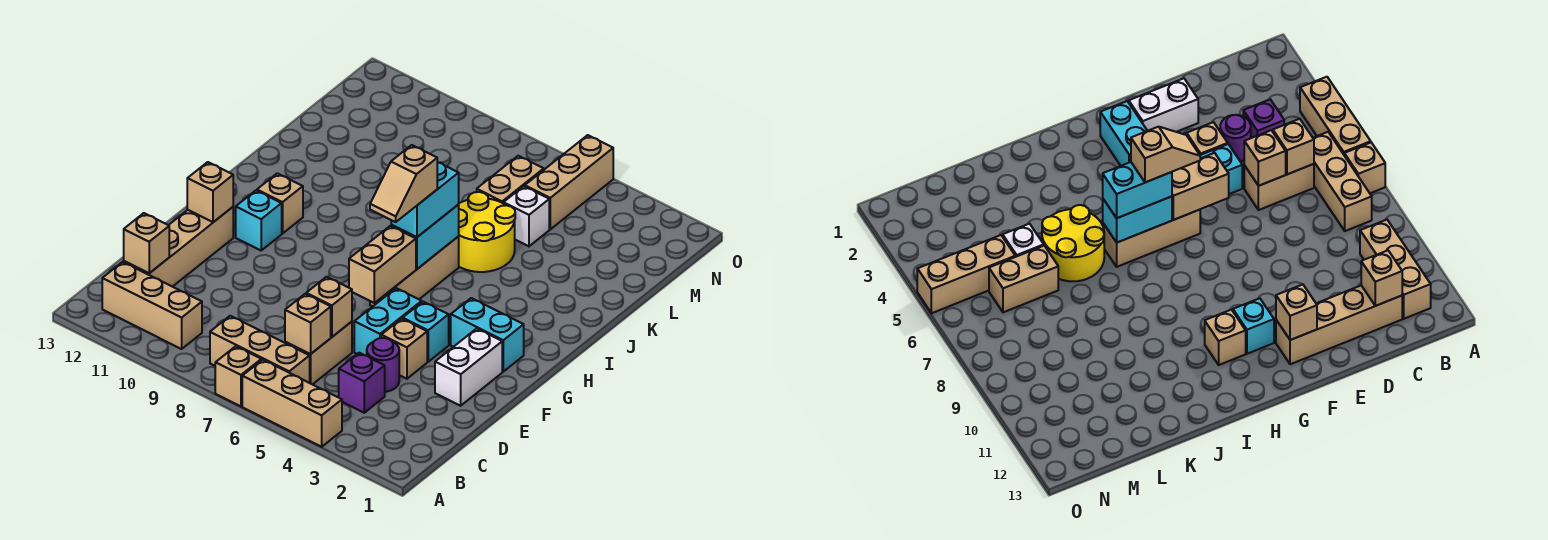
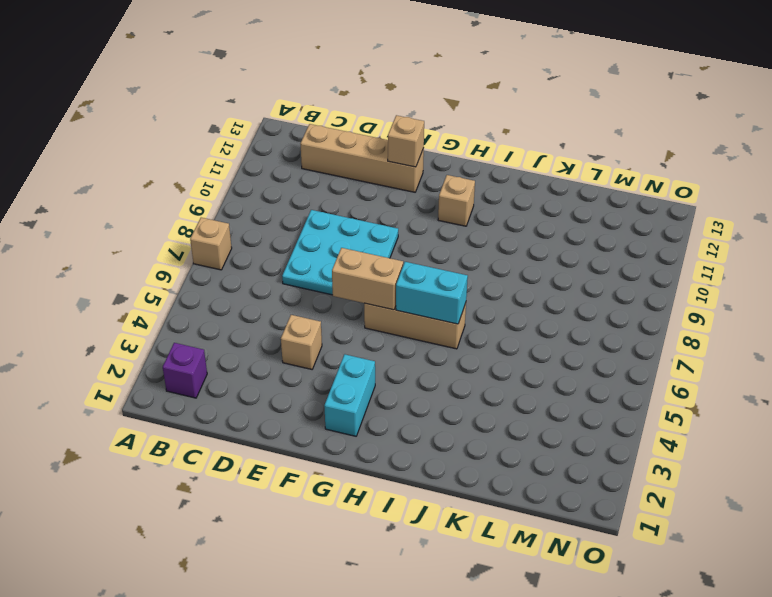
purple brick B2 level 1 -> purple brick C4 level 1
cyan plate D7:F9 level 1 -> none
none -> tan brick A4:A6 level 1
none -> tan brick B6:B8 level 1
none -> tan brick B10:B12 level 1

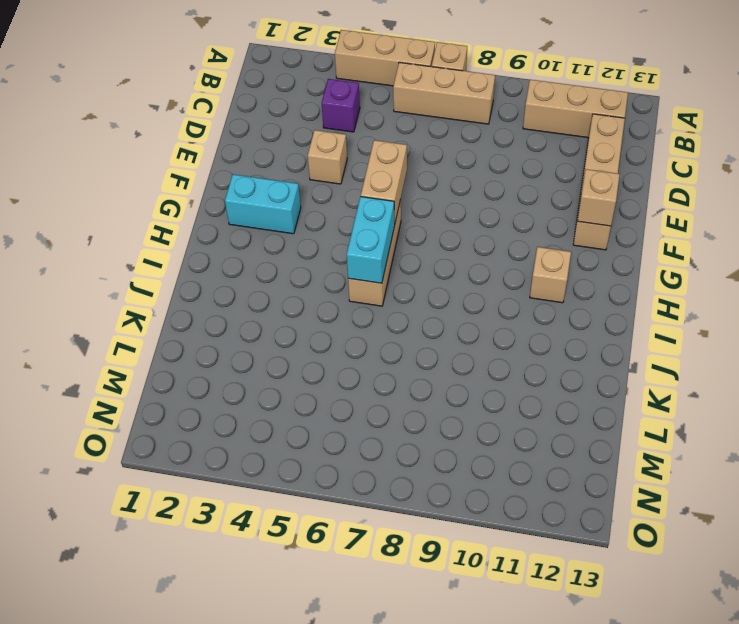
none -> tan brick C6:D6 level 1
none -> purple round brick D4 level 1
none -> white brick E2:F2 level 1

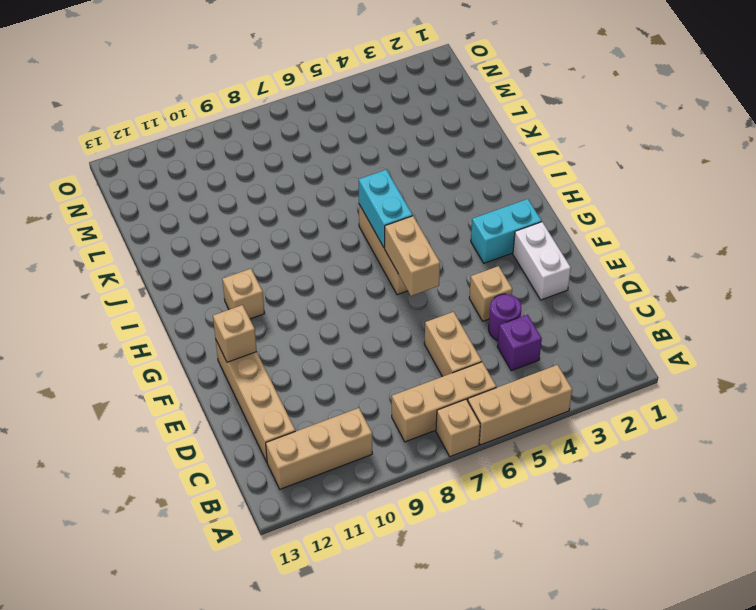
none -> cyan brick E5:F5 level 1
none -> cyan brick F4 level 1
none -> cyan brick G11 level 1

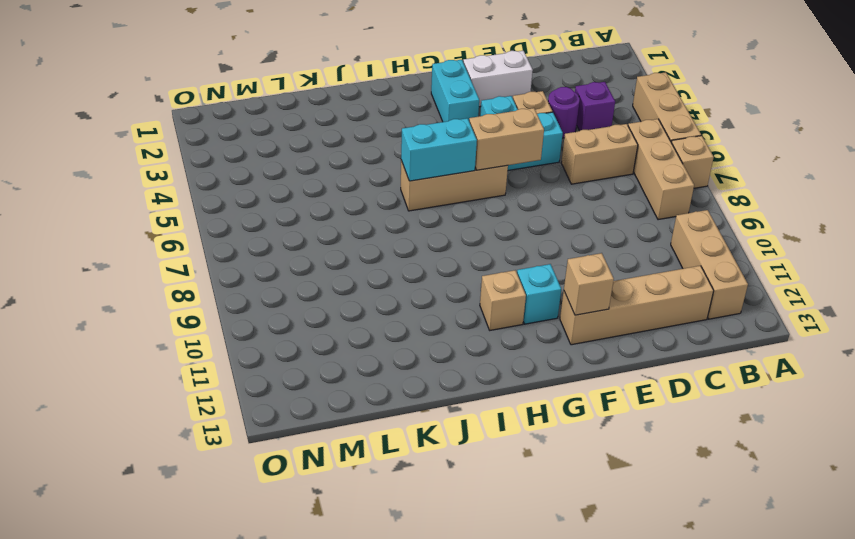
none -> yellow round brick J5:K6 level 1
none -> white brick L5 level 1
none -> tan brick L6:M6 level 1

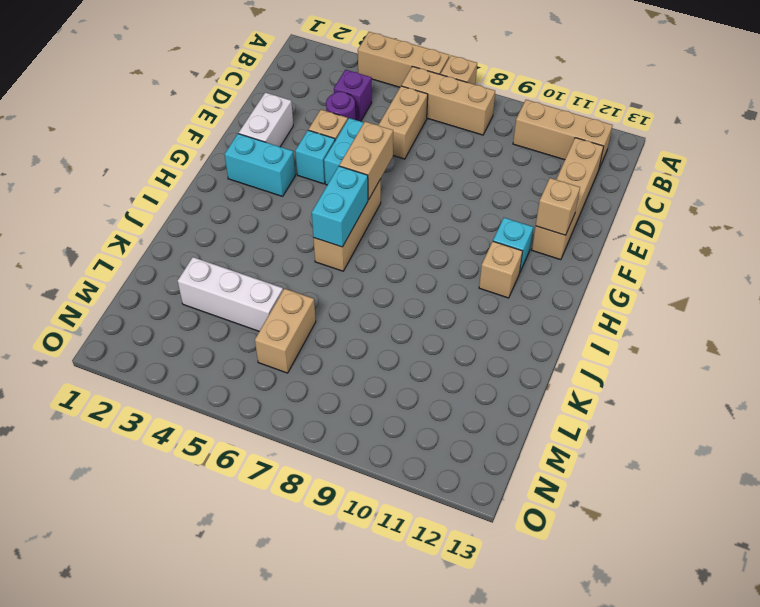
white brick L3:L5 level 1 -> white brick L5 level 1
none -> yellow round brick J5:K6 level 1
none -> tan brick M5:O5 level 1
none -> tan brick C6 level 2

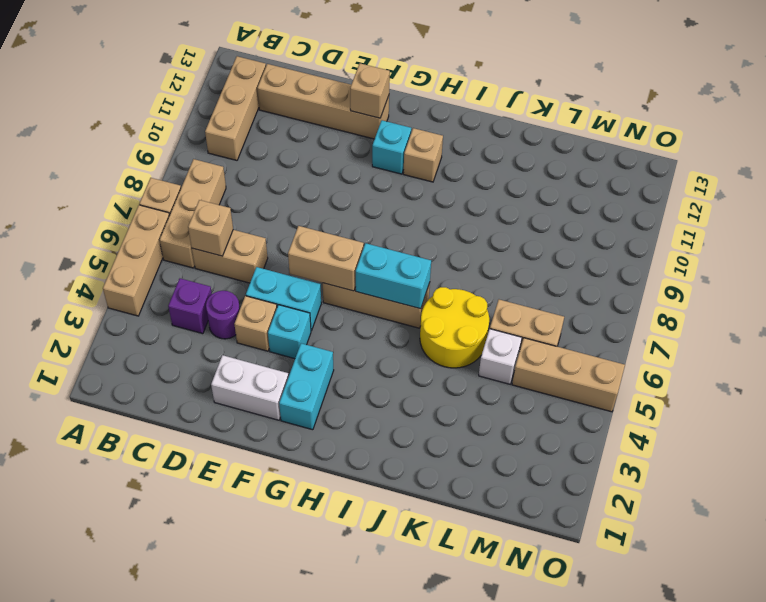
none -> tan brick C12 level 2
none -> tan brick D6 level 2
none -> cyan brick H6:I6 level 3

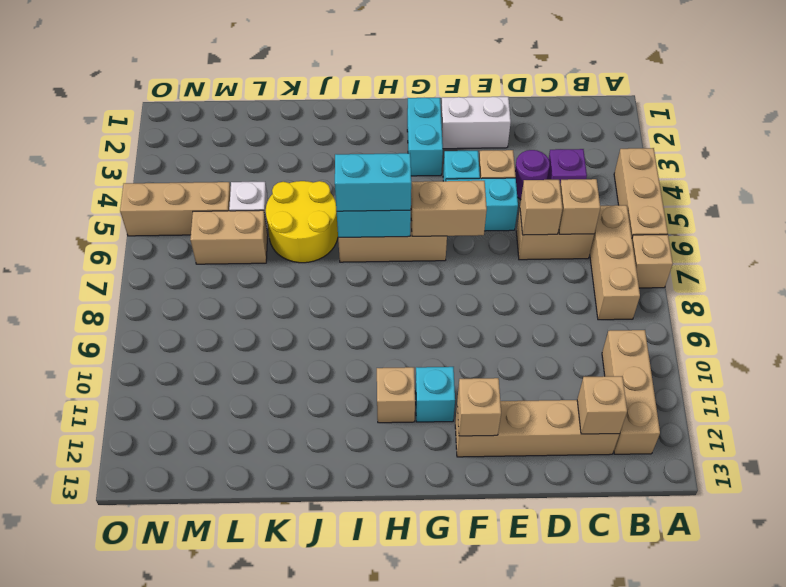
none -> tan slope G6:H6 level 4 top H

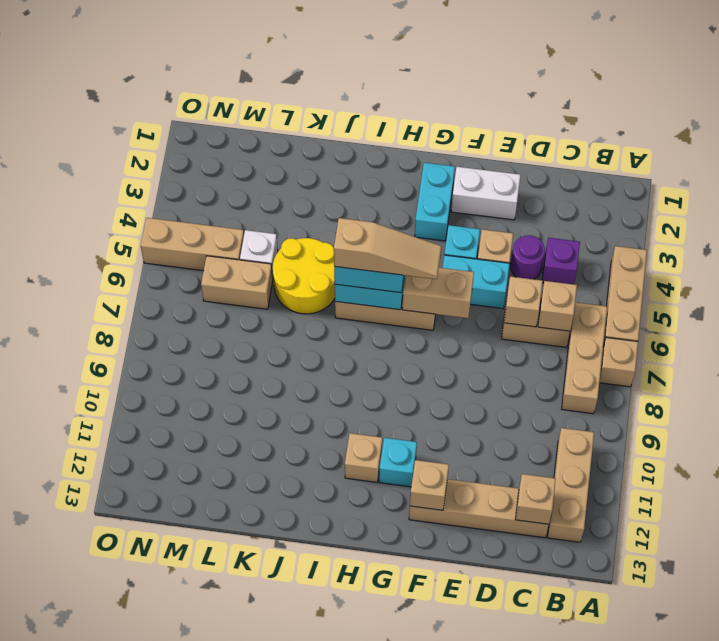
tan slope G6:I6 level 4 top I -> tan slope G6:H6 level 4 top H

